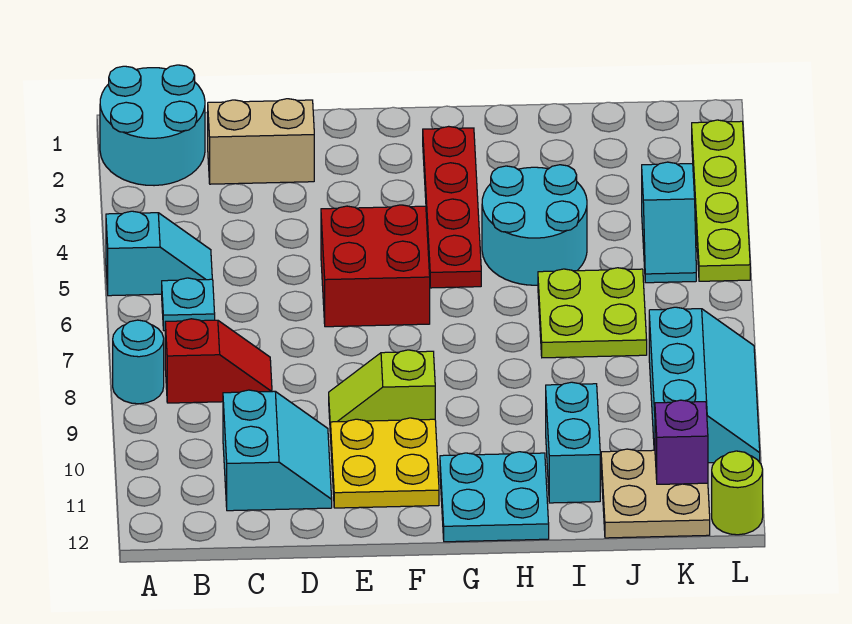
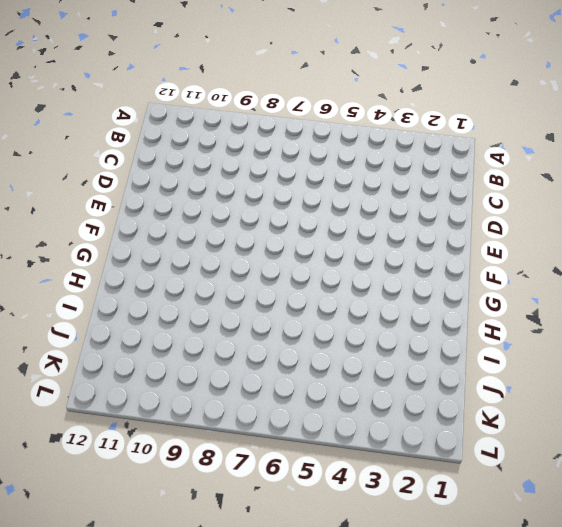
none -> cyan round brick A1:B2 level 1
none -> cyan slope A5:B5 level 1 top A
none -> cyan round brick A8 level 1

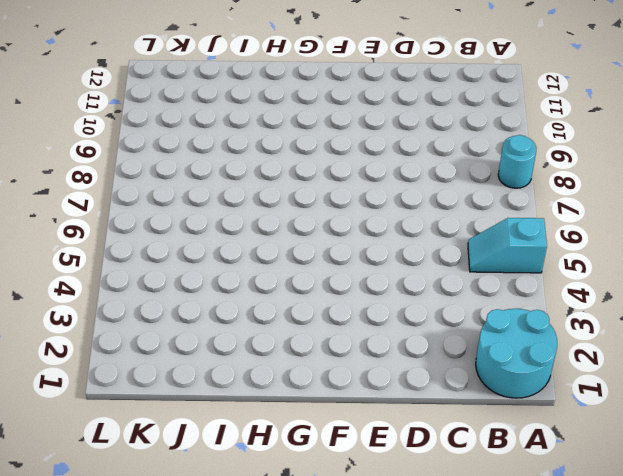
none -> cyan plate B6 level 1
none -> red slope B8:C8 level 1 top B
none -> tan brick C2:D2 level 1

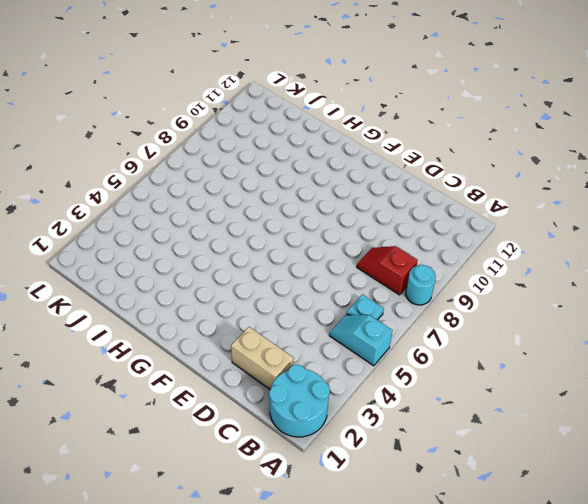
none -> cyan slope C10:D11 level 1 top C
none -> red brick E5:F6 level 1
none -> lime slope E9:F9 level 1 top F

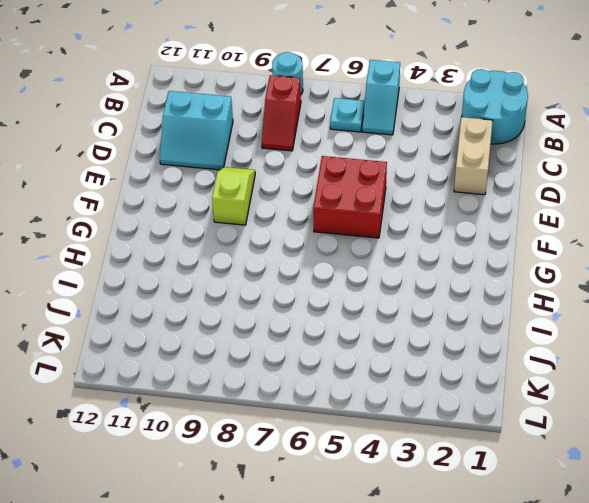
none -> yellow plate E10:F11 level 1
none -> red plate G2:G5 level 1
none -> cyan plate G11:H12 level 1

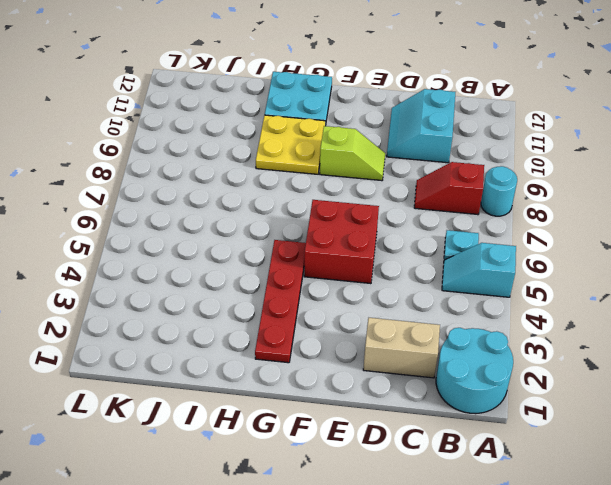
yellow plate G9:H10 level 1 -> yellow plate E10:F11 level 1
none -> cyan round brick H4:I5 level 1
none -> lime plate I6:J7 level 1
none -> cyan brick I10:I11 level 1

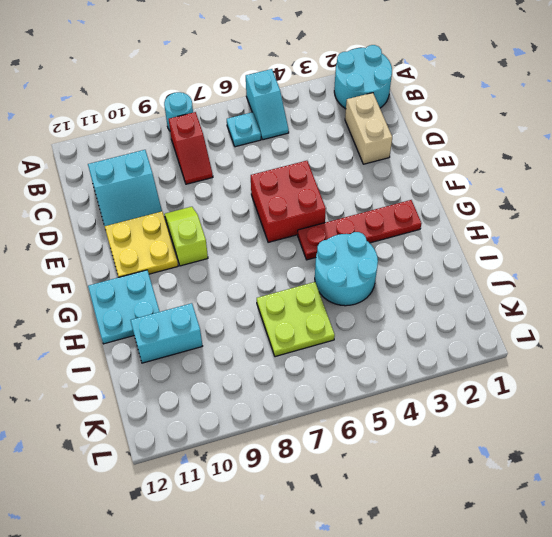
none -> tan plate J11:K12 level 1
none -> cyan slope K4:K5 level 1 top 4
none -> cyan slope K8:L10 level 1 top K

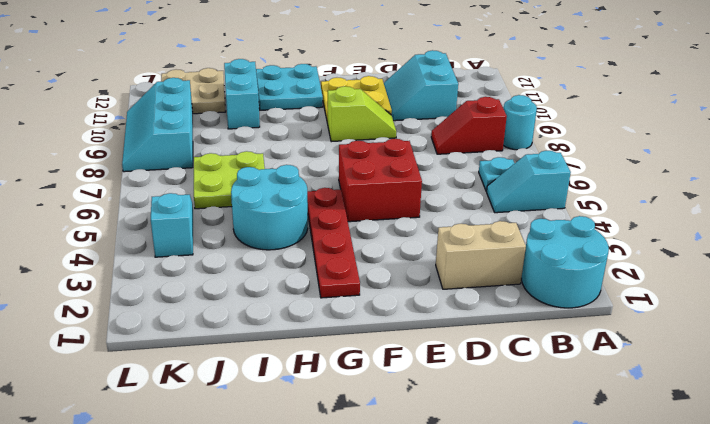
none -> lime plate L2:L5 level 1
none -> lime round brick L12 level 1
none -> purple brick K11 level 2

